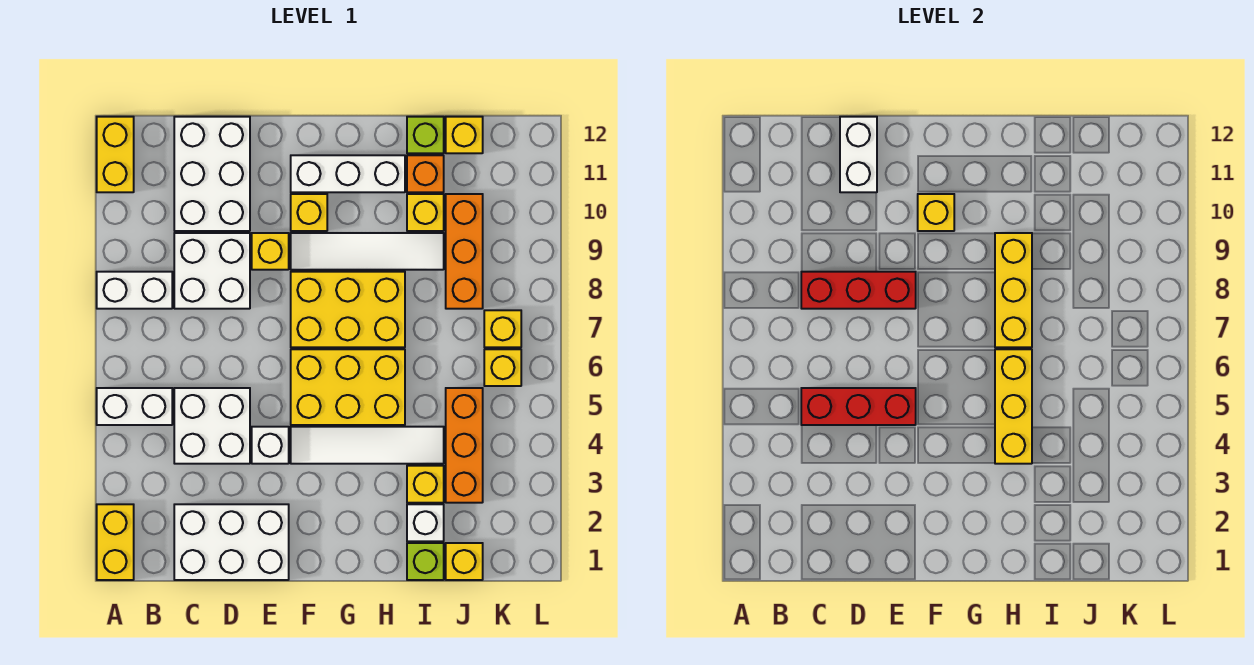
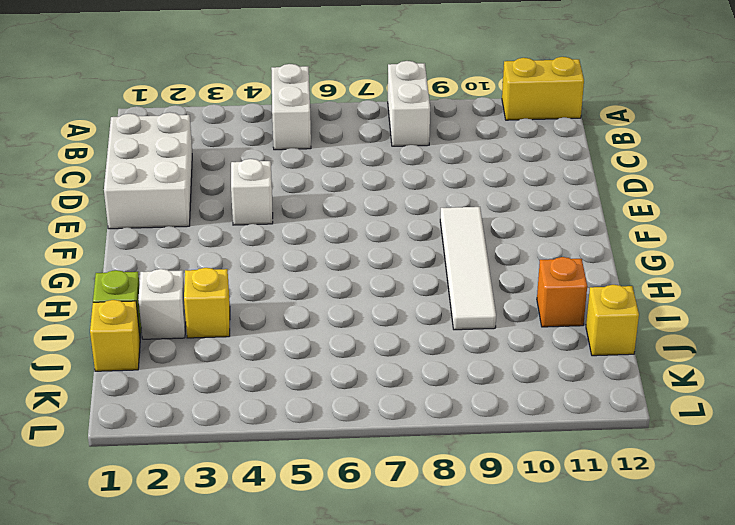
none -> yellow brick A1:A2 level 1
none -> white brick C4:D5 level 1
none -> white brick C8:D9 level 1
none -> white brick C10:D12 level 1

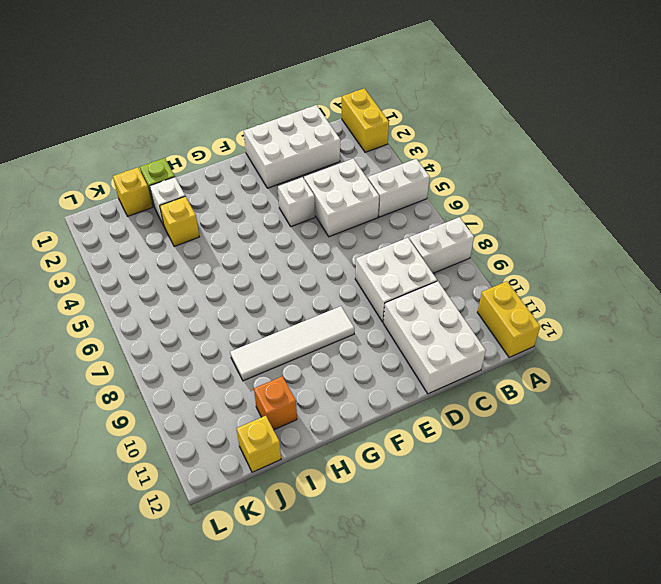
none -> yellow brick E9 level 1
none -> white tile F4:I4 level 1
none -> yellow brick F5:H6 level 1
none -> yellow brick F7:H8 level 1

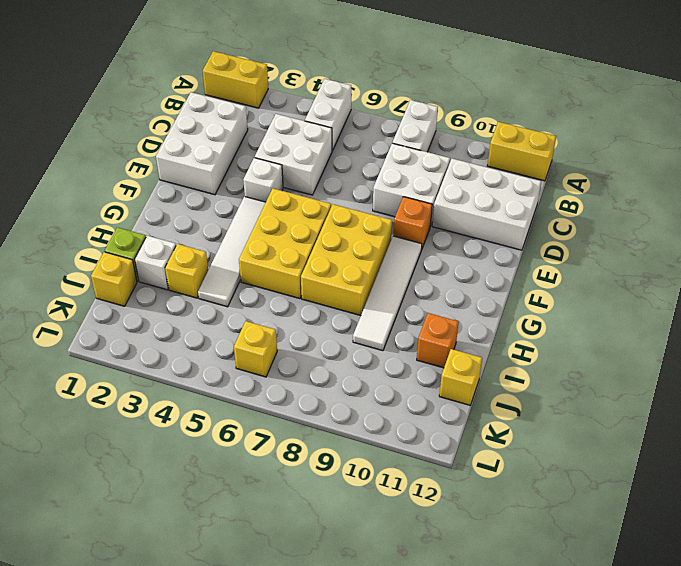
orange brick E9 level 1 -> yellow brick E9 level 1
none -> yellow brick F10 level 1
none -> white brick F11:H11 level 1
none -> yellow brick I10 level 1
none -> lime brick I12 level 1

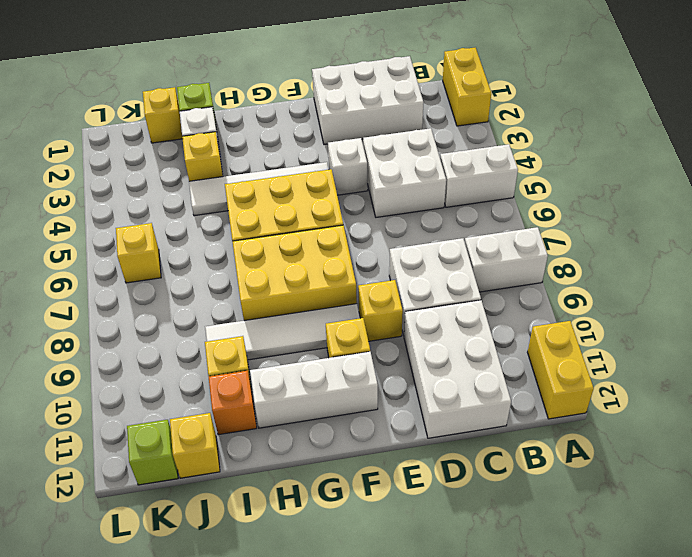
lime brick K12 level 1 -> lime brick I12 level 1
none -> orange brick J3:J5 level 1
none -> orange brick J8:J10 level 1
none -> yellow brick K7 level 1
none -> red brick C5:E5 level 2

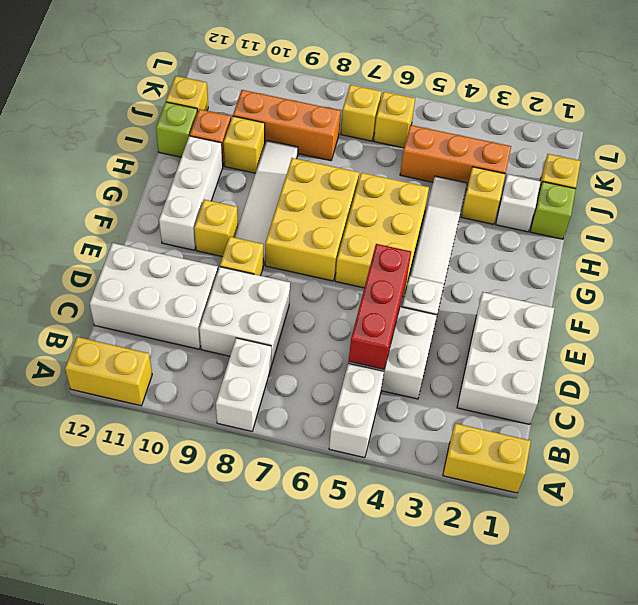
none -> red brick C8:E8 level 2
none -> white brick D11:D12 level 2
none -> yellow brick F10 level 2
none -> yellow brick H4:H6 level 2

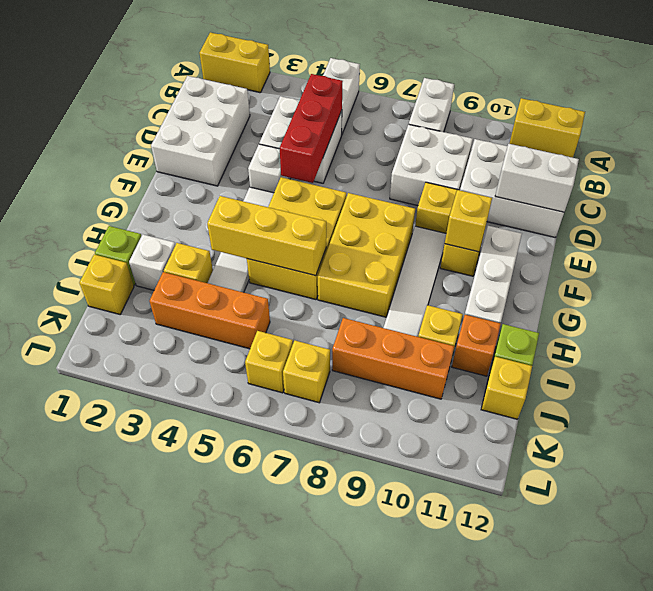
none -> red brick C8:E8 level 2
none -> yellow brick H7:H9 level 2

